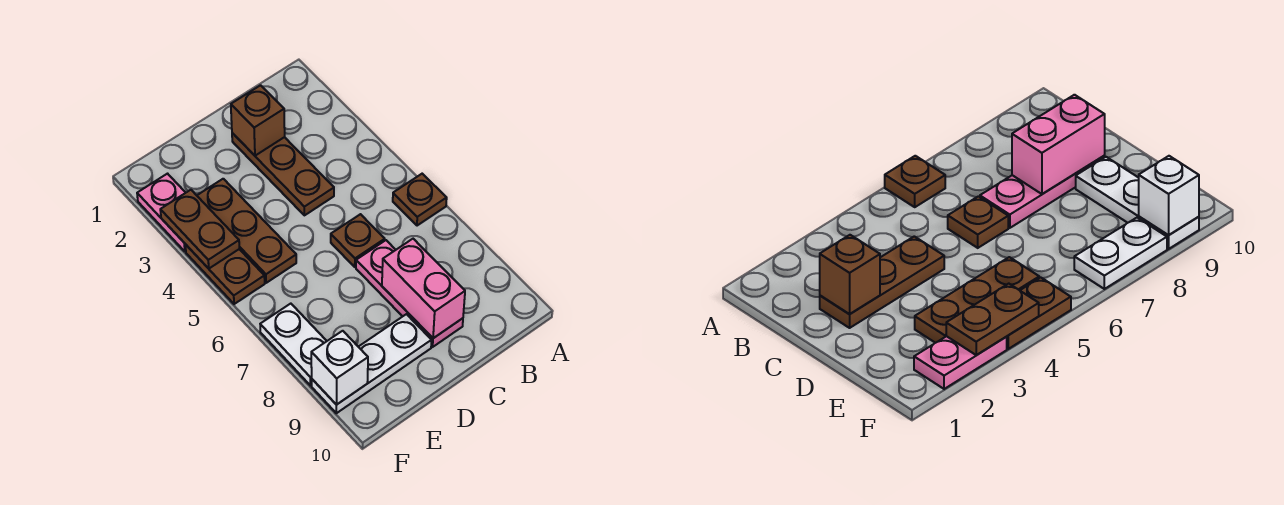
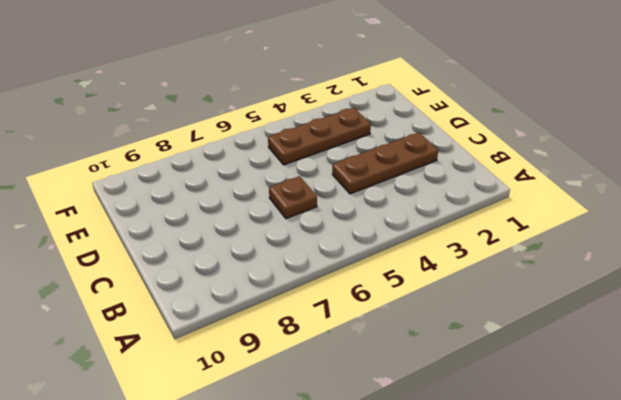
none -> brown plate A6 level 1
none -> pink plate C7:C9 level 1
none -> white plate D9:F9 level 1

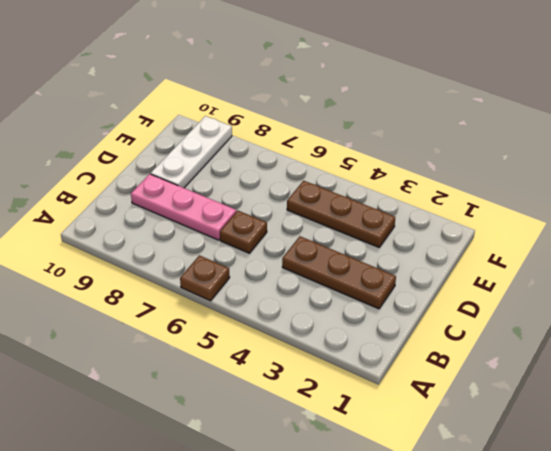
none -> pink plate F2:F3 level 1
none -> brown plate F4:F5 level 1
none -> white plate F7:F8 level 1

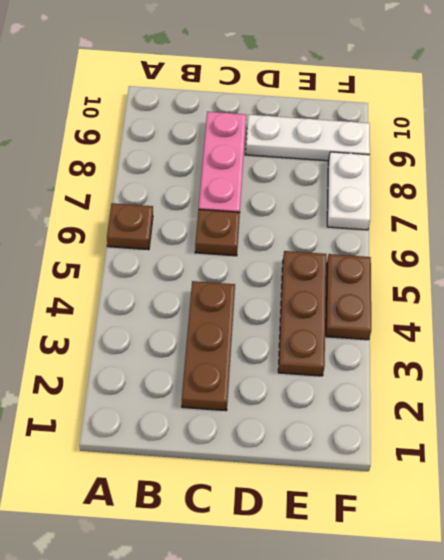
none -> pink plate F2:F3 level 1
none -> brown brick C2 level 2
none -> pink brick C8:C9 level 2

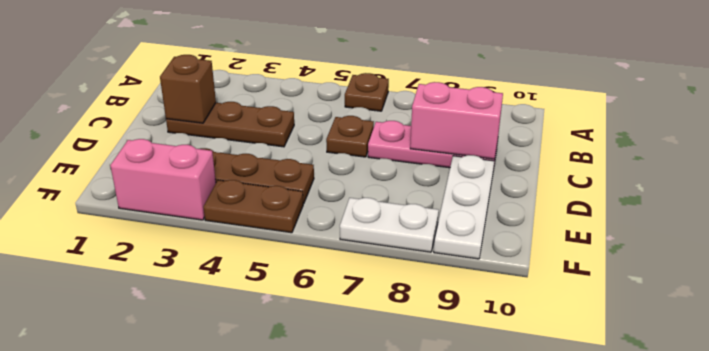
pink brick F2:F3 level 1 -> pink plate F2:F3 level 1
none -> brown plate F3:F4 level 2
none -> white brick F9 level 2

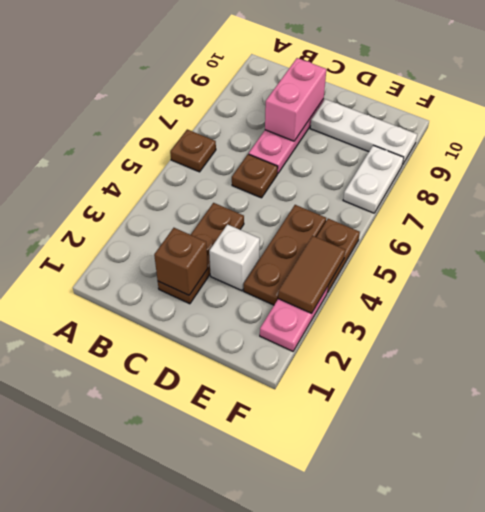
white brick D3 level 1 -> white brick F9 level 2
brown tile F3:F4 level 2 -> brown plate F3:F4 level 2

